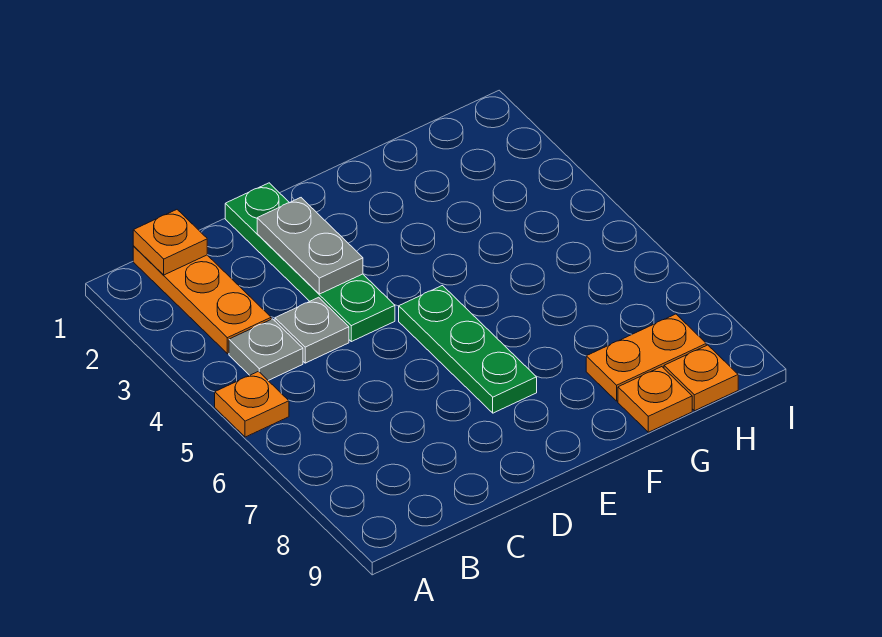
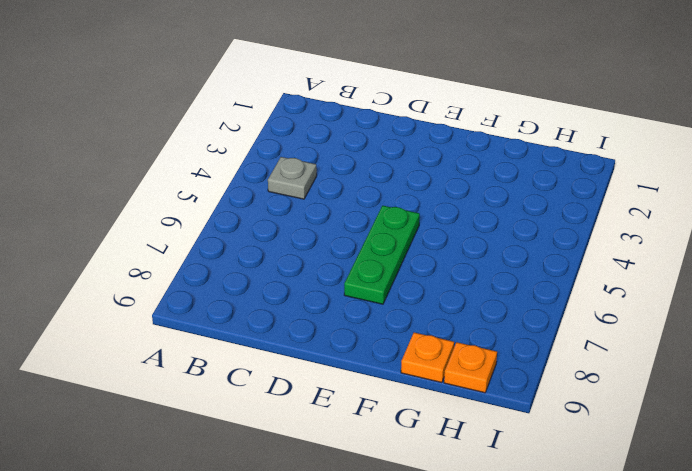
none -> orange plate A5 level 1
none -> orange plate B1:B3 level 1

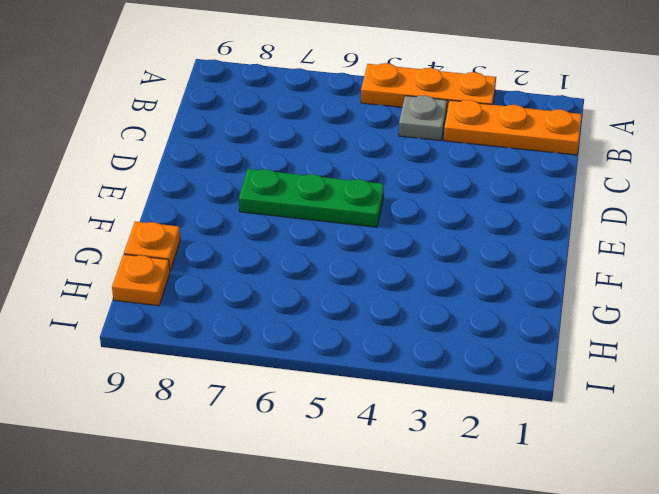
orange plate A3:A5 level 1 -> orange plate A5 level 1
none -> grey plate C4 level 1
none -> green plate D1:D4 level 1

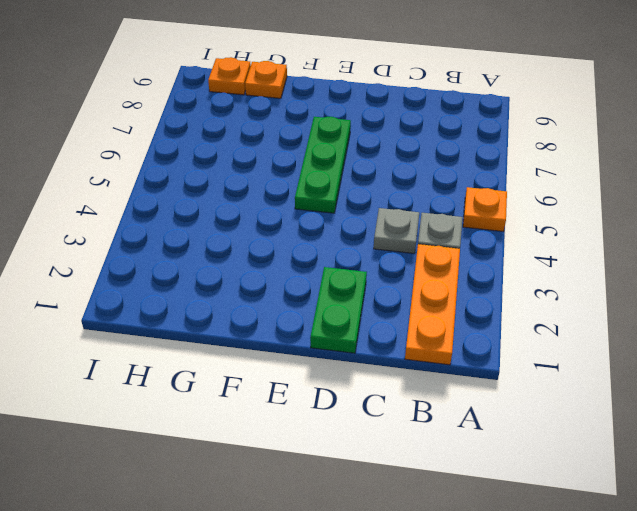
green plate D1:D2 level 1 -> green plate D1:D4 level 1
none -> orange plate G8:H8 level 1
none -> orange plate B1 level 2

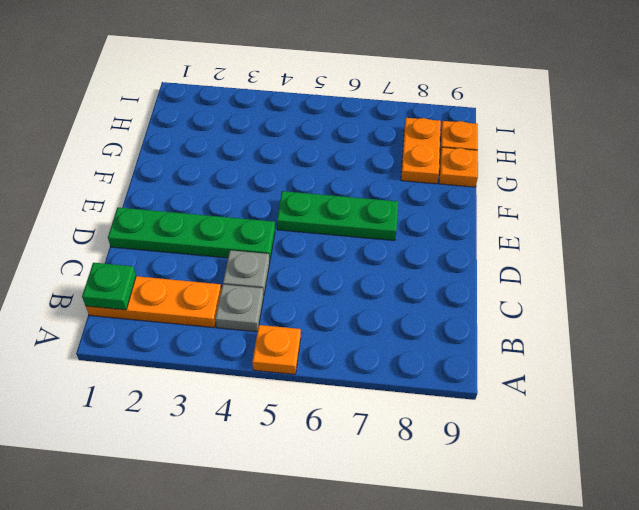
green plate B1 level 2 -> orange plate B1 level 2
none -> grey plate D2:D3 level 2

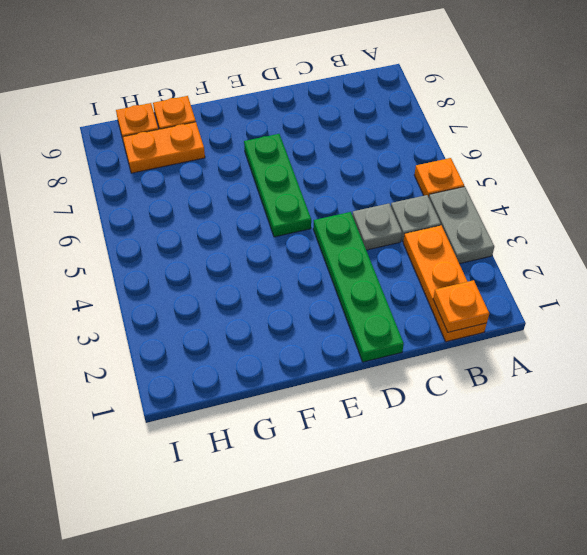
grey plate A3:A4 level 1 -> grey plate D2:D3 level 2

